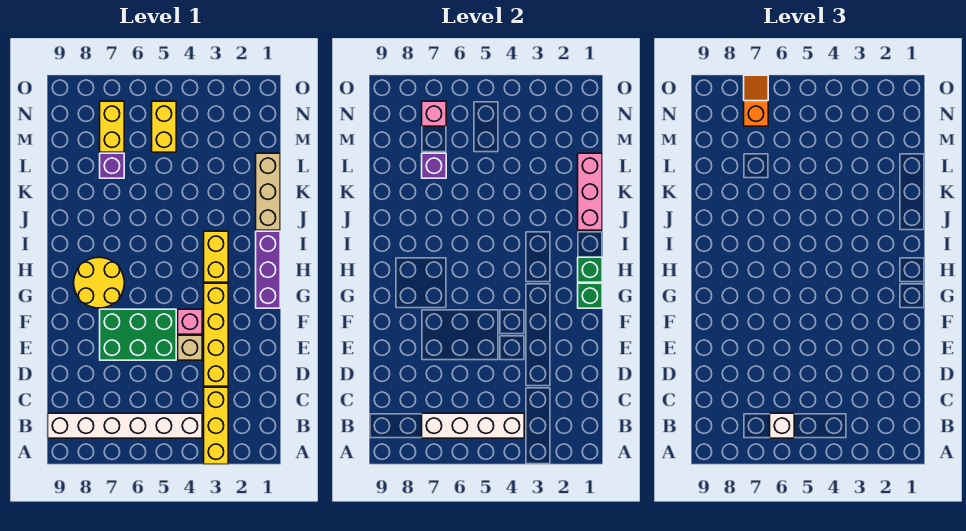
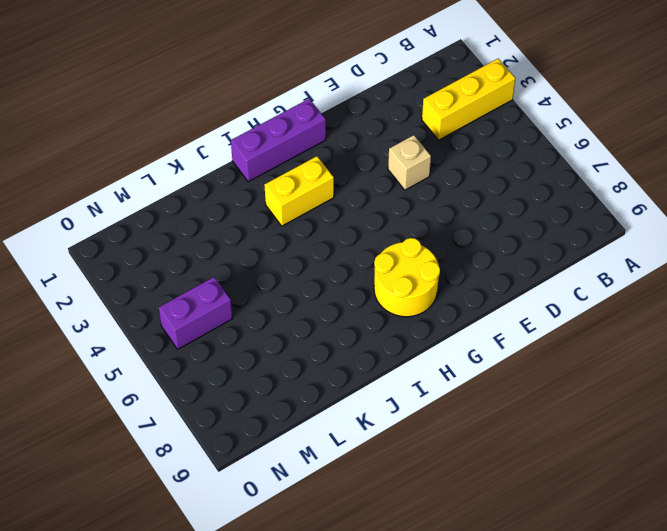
purple brick M5:N5 level 1 -> yellow brick M5:N5 level 1
none -> white brick B4:B9 level 1
none -> yellow brick D3:G3 level 1
none -> green brick E5:F7 level 1

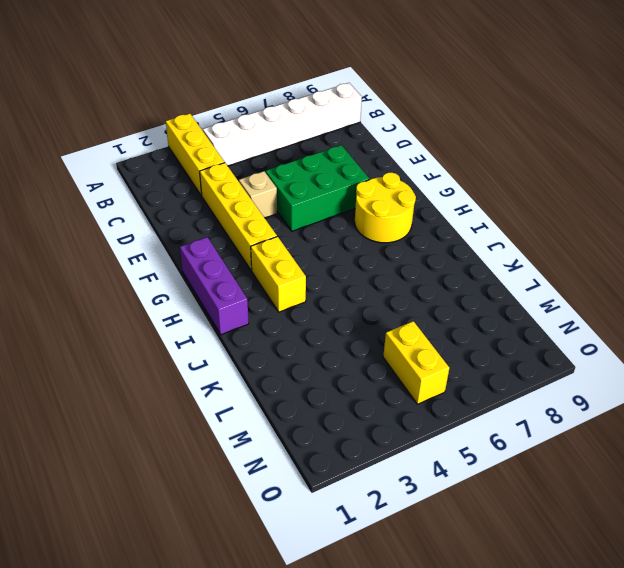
none -> pink brick F4 level 1
none -> tan brick J1:L1 level 1
none -> purple brick L7 level 1

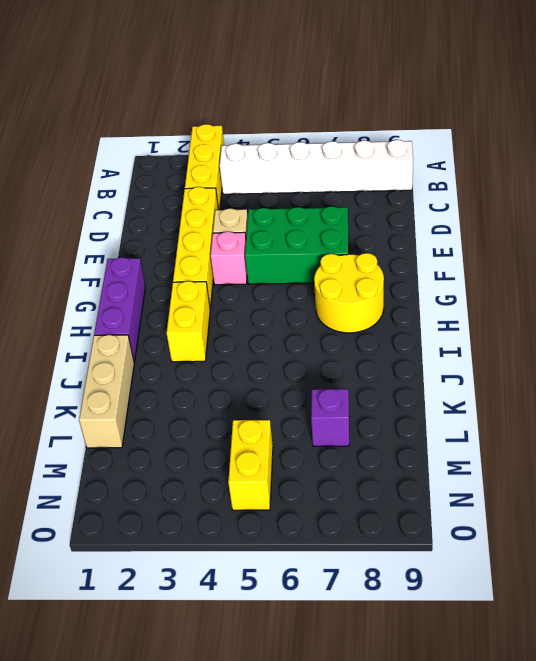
none -> yellow brick M7:N7 level 1
none -> white brick B4:B7 level 2
none -> green brick G1 level 2

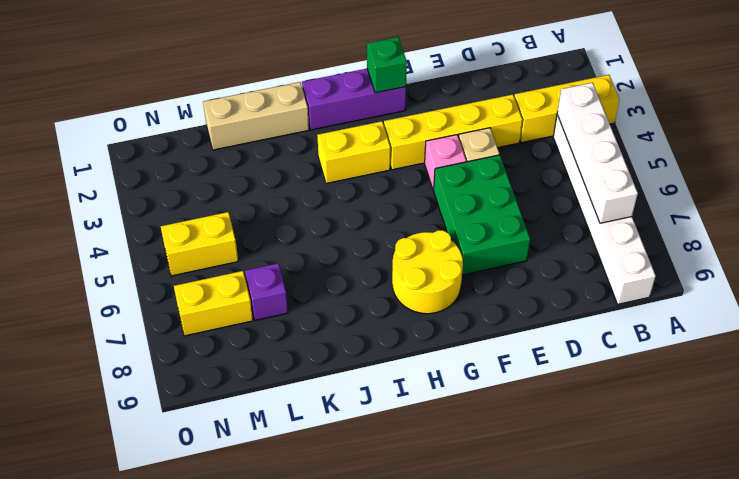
none -> green brick H1 level 2
none -> pink brick J1:L1 level 2
none -> purple brick L7 level 2

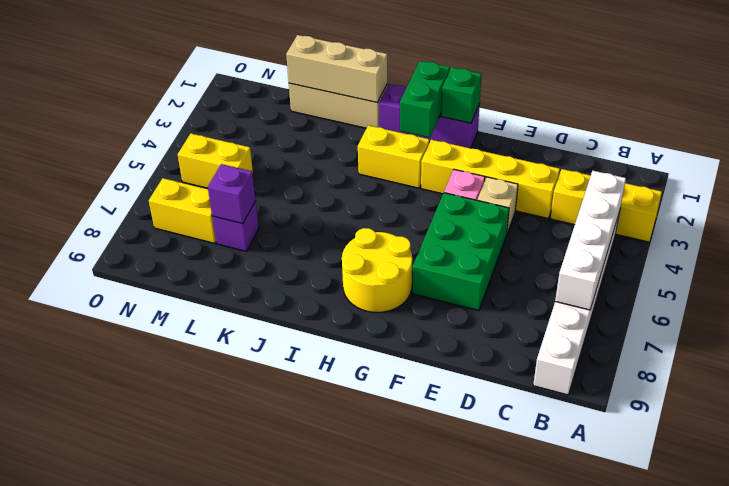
green brick H1:H2 level 2 -> green brick H1 level 2
tan brick J1:L1 level 2 -> pink brick J1:L1 level 2
none -> pink brick N7 level 2
none -> white brick B6 level 3
none -> orange slope N7:O7 level 3 top N

